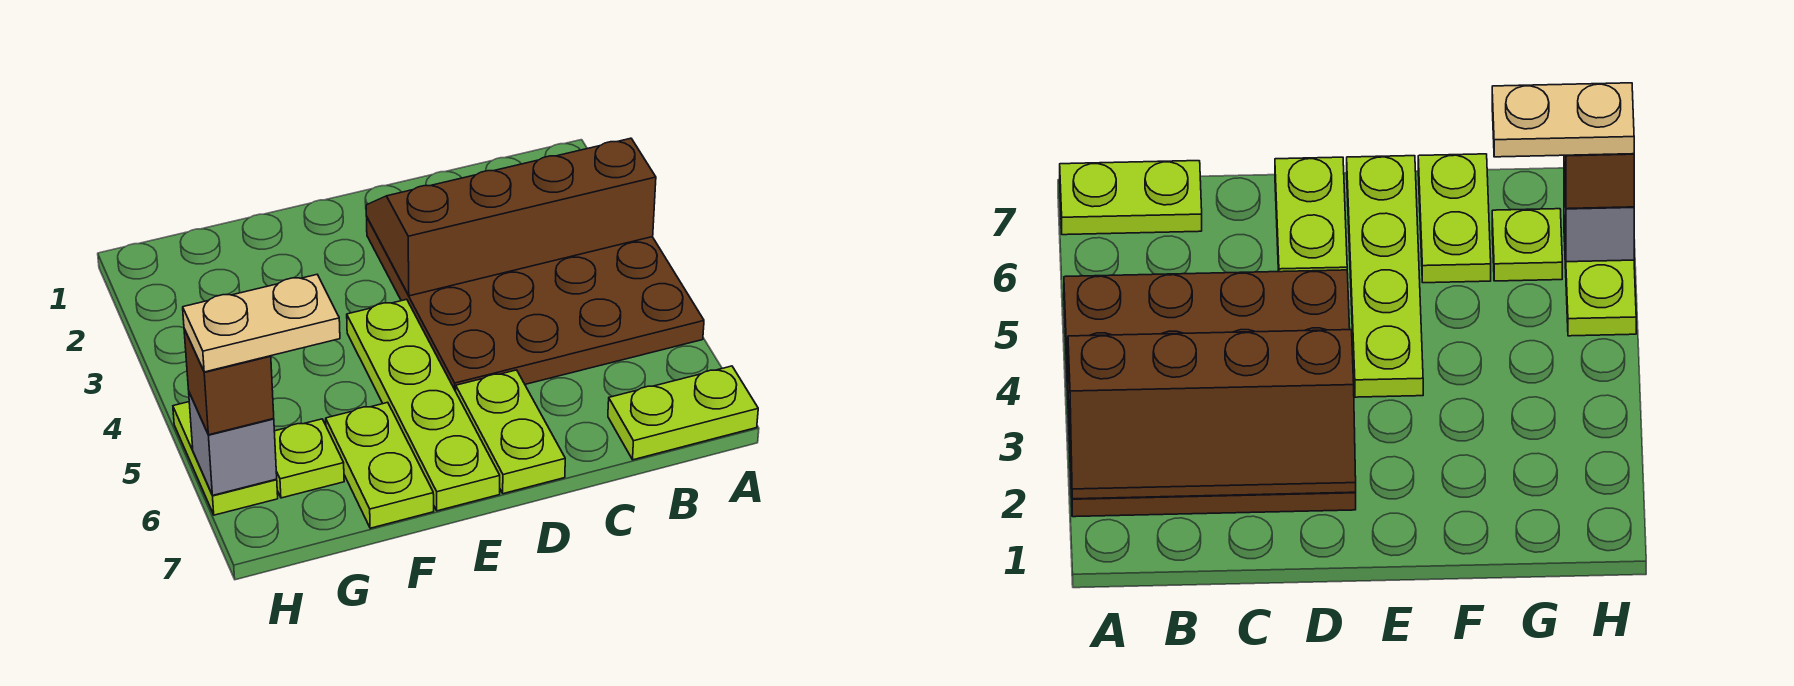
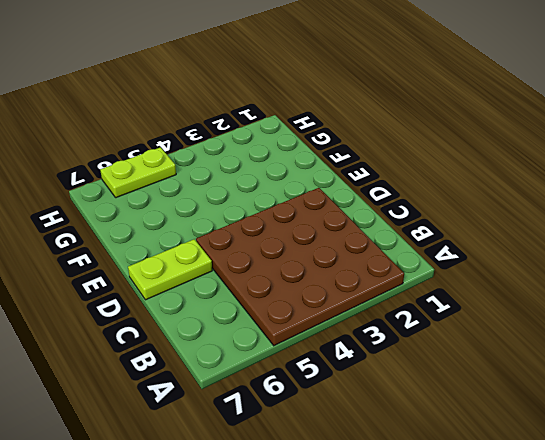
none -> lime plate A7:B7 level 1
none -> lime plate E4:E7 level 1

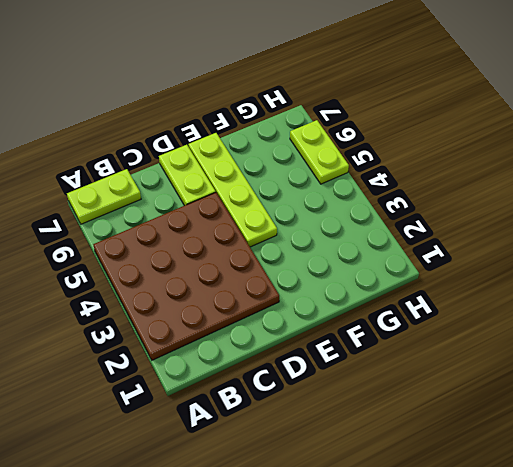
none -> lime plate F6:F7 level 1
none -> lime plate G6 level 1

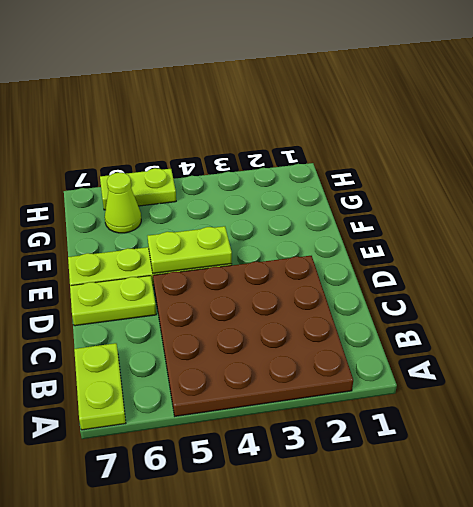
lime plate E4:E5 level 2 -> lime plate F6:F7 level 1
lime cone G6 level 1 -> lime plate G6 level 1
none -> brown slope A2:D3 level 2 top 3
none -> grey brick H6 level 2

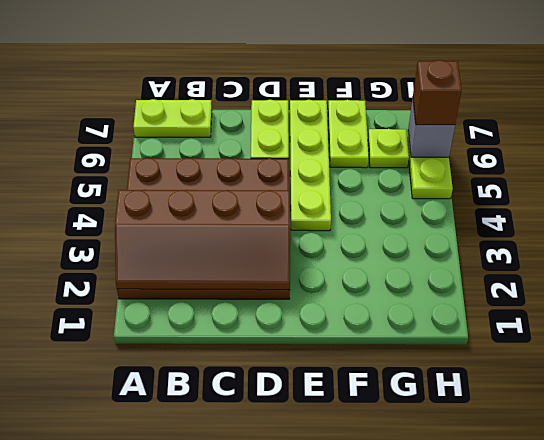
none -> tan plate G6:H6 level 4

